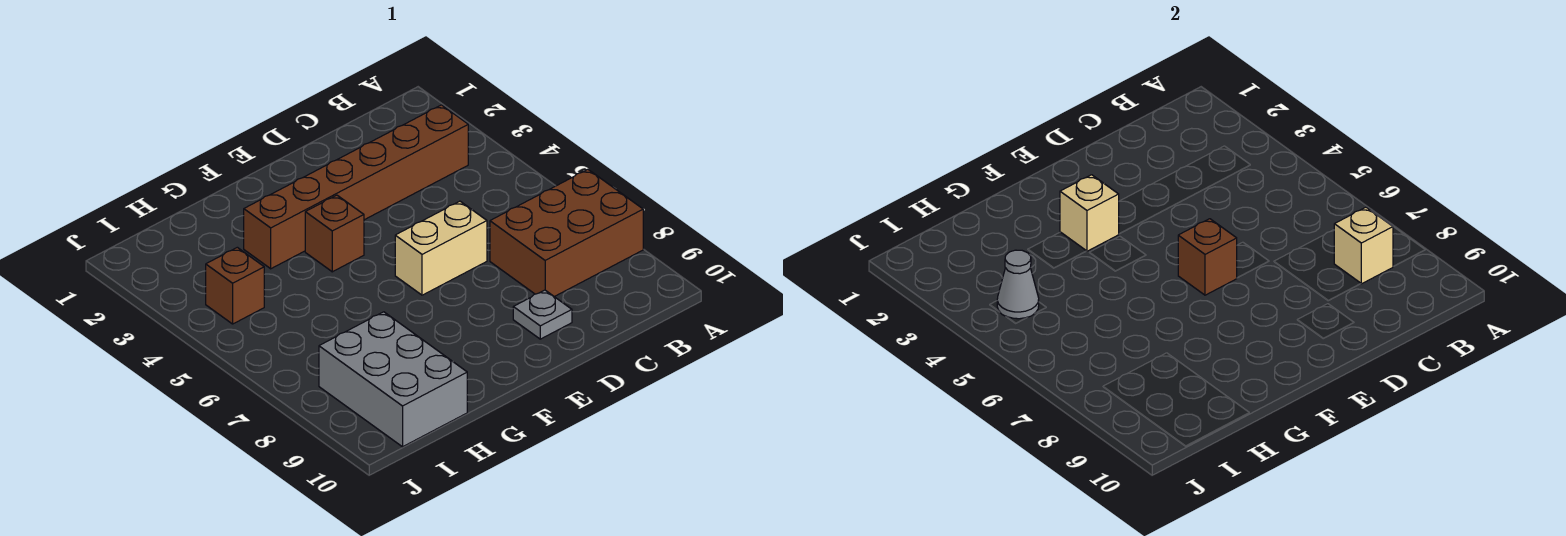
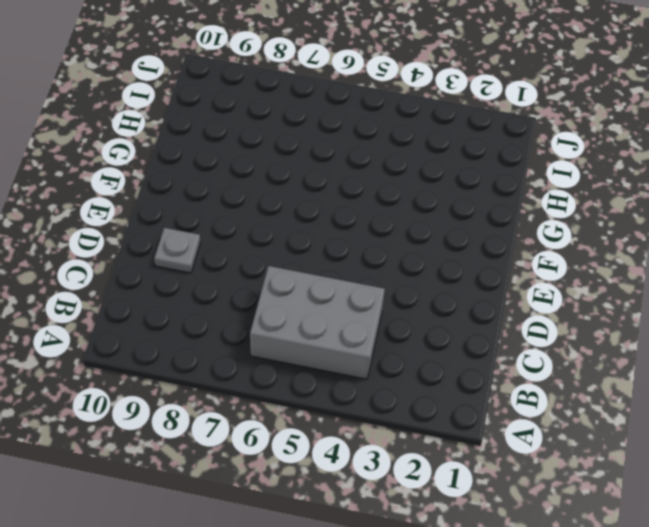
grey brick B4:C6 level 1 -> grey brick H8:I10 level 1
none -> brown brick A7:C8 level 1
none -> brown brick B3:G3 level 1

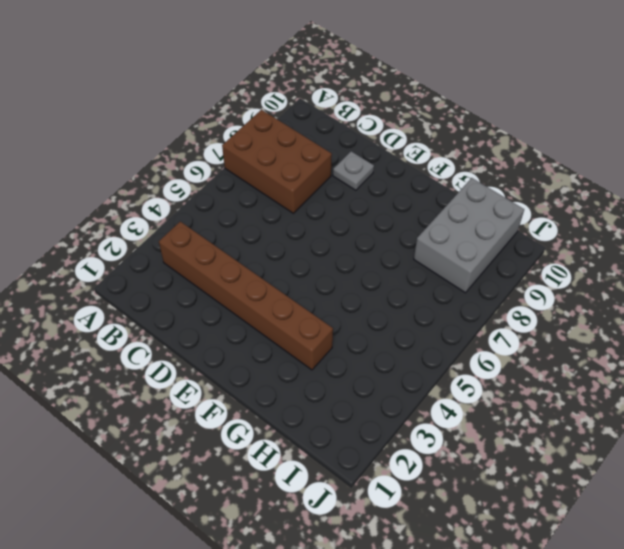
none -> tan brick D6:E6 level 1
none -> brown brick F4 level 1

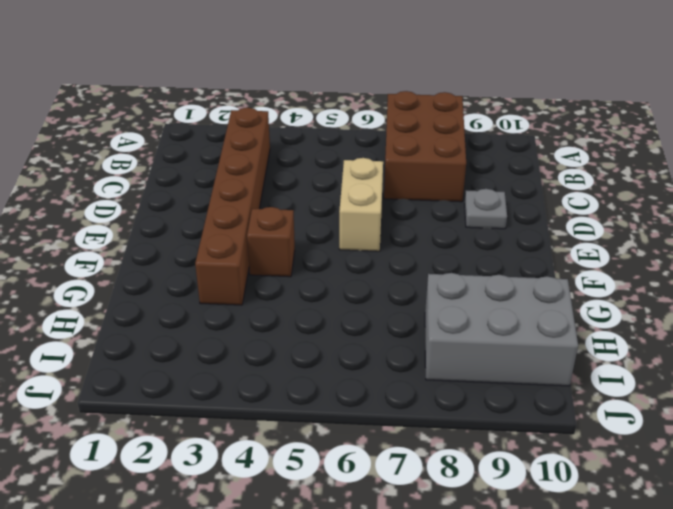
none -> brown brick I4 level 1
none -> tan brick B8 level 2

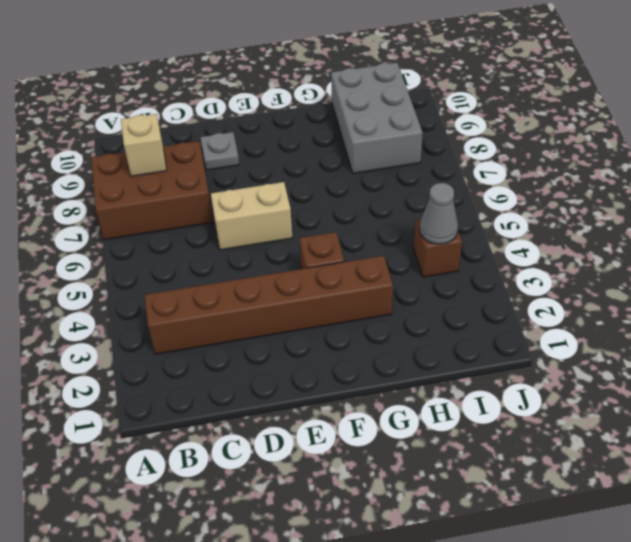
none -> brown brick E6 level 2
none -> tan brick F3 level 2

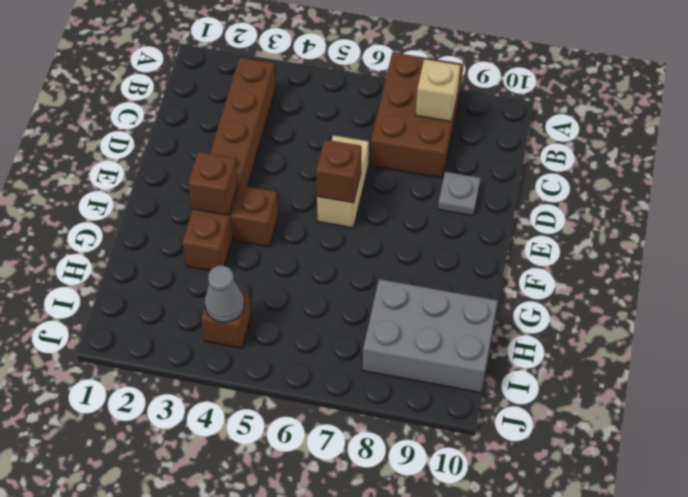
brown brick F3 level 2 -> tan brick F3 level 2

